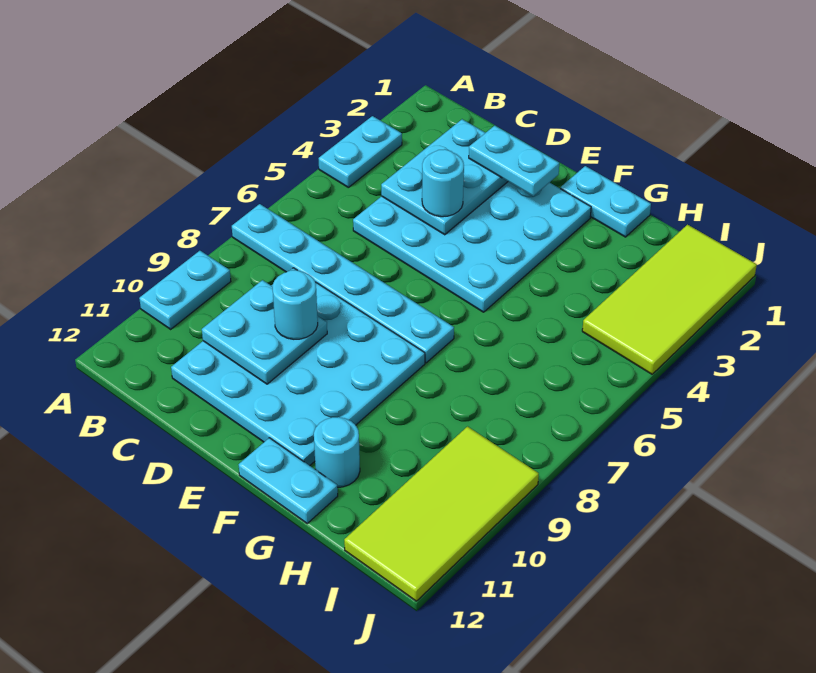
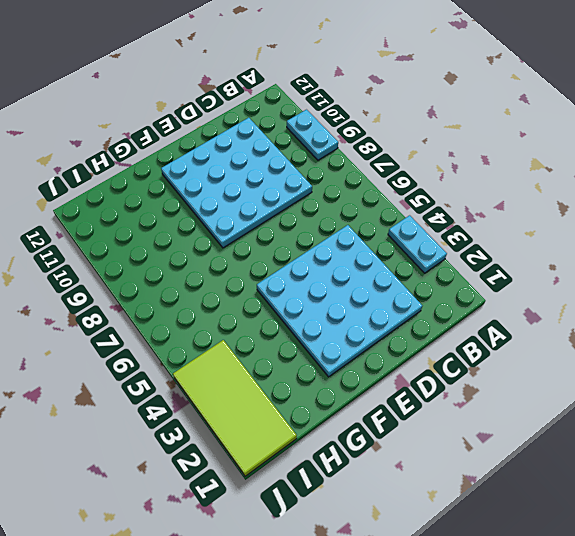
none -> cyan plate A7:F7 level 1
none -> cyan plate F1:G1 level 1
none -> cyan plate F12:G12 level 1

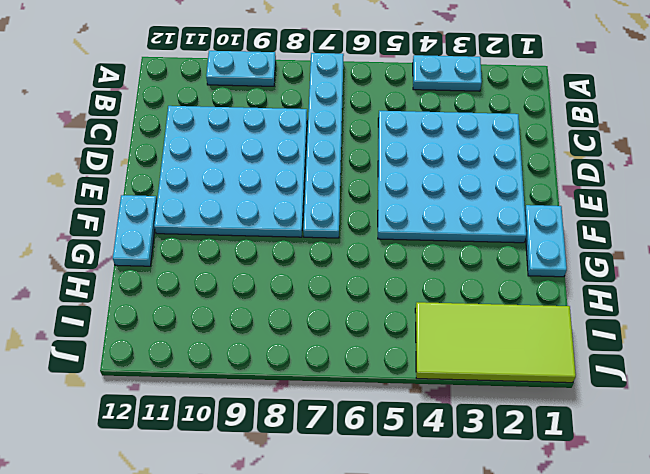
none -> cyan round brick G11 level 1
none -> lime tile I9:J12 level 1
none -> cyan plate C2:D4 level 2

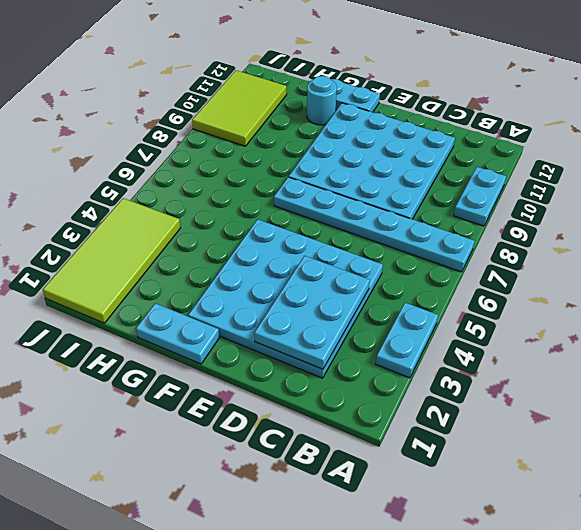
lime tile I9:J11 level 1 -> lime tile I9:J12 level 1
none -> cyan plate C9:D10 level 2
none -> cyan plate D2:E2 level 3
none -> cyan round brick D4 level 3

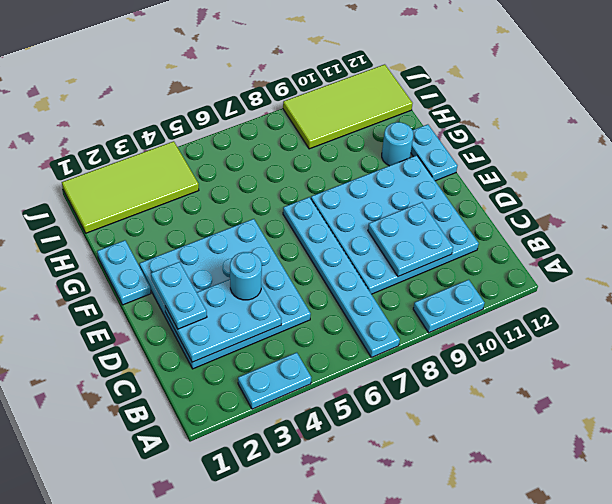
none -> cyan round brick D9 level 3

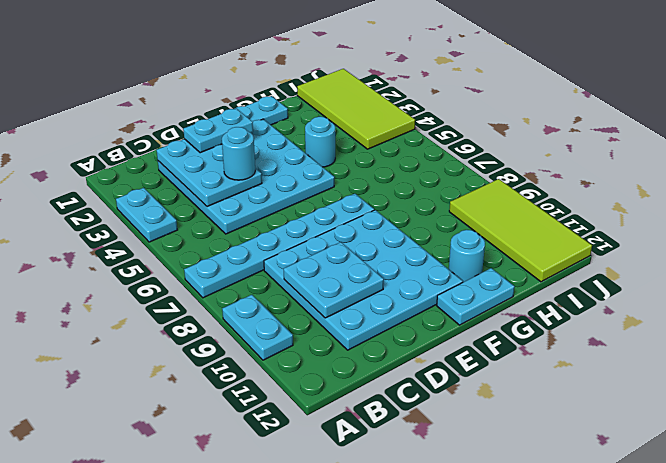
cyan round brick G4 level 1 -> cyan round brick D9 level 3

